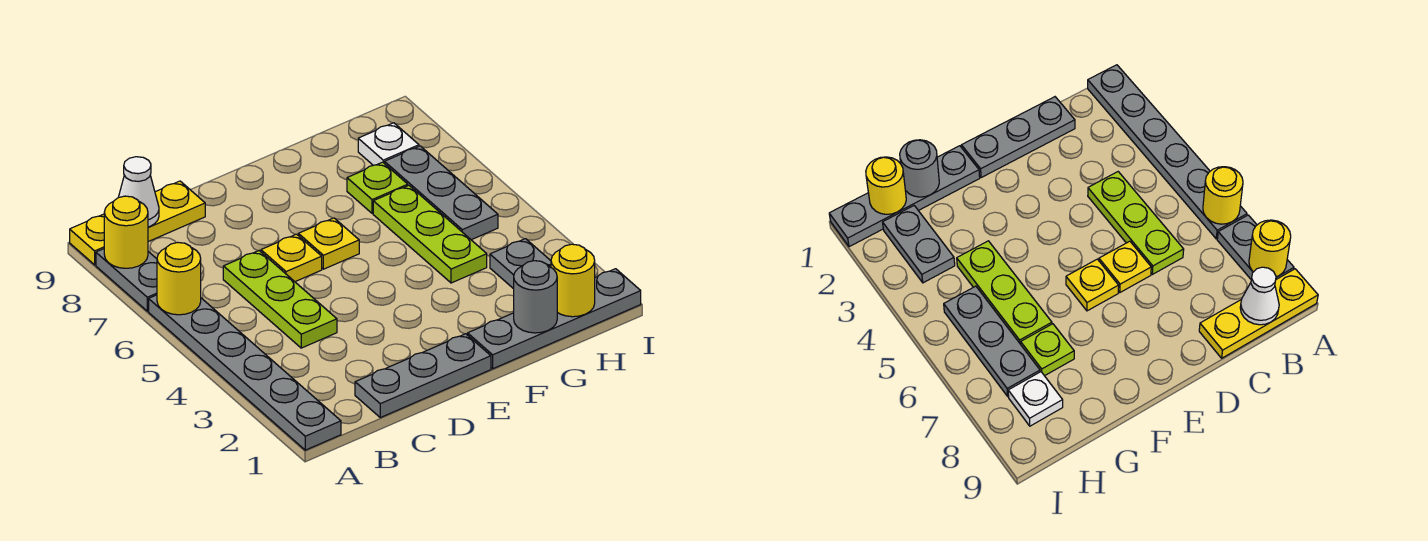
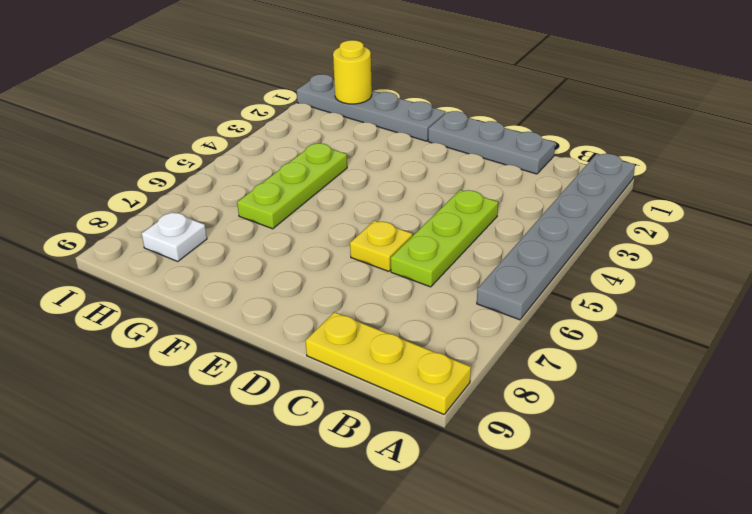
none -> grey plate A7:A8 level 1
none -> yellow plate E6 level 1
none -> lime plate G7 level 1

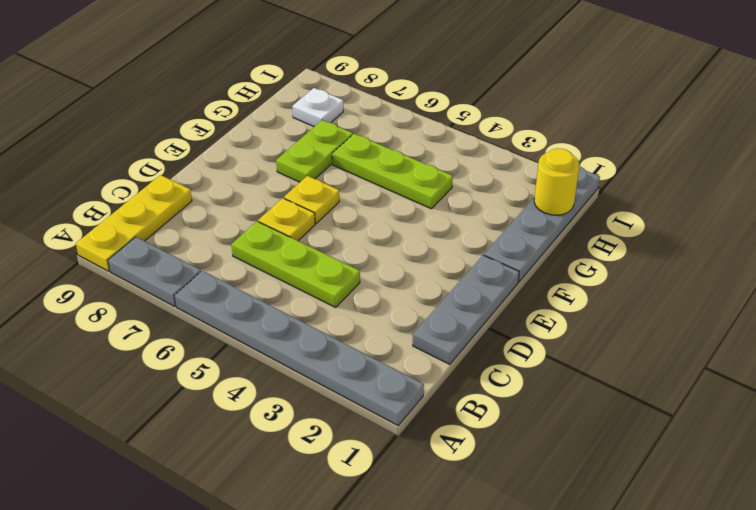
lime plate F7:G7 level 1 -> lime plate G7 level 1
none -> grey plate H2:H3 level 1
none -> grey plate H5:H7 level 1
none -> yellow round brick A6 level 2

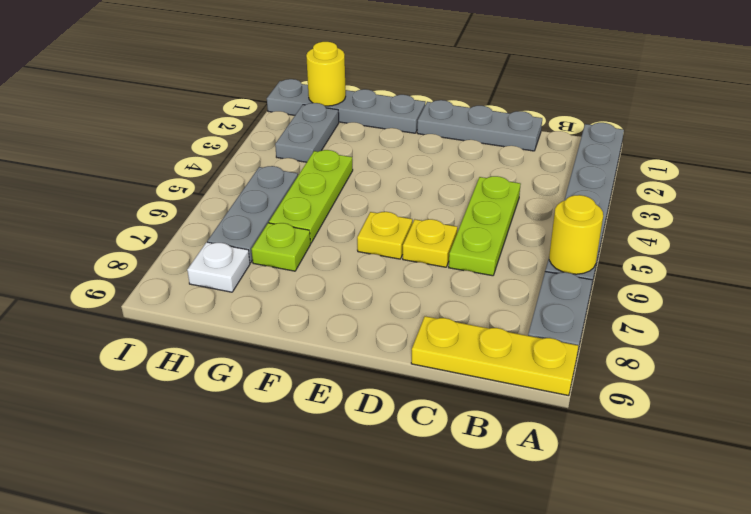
none -> yellow round brick A8 level 2
none -> white cone B9 level 2
none -> grey round brick G1 level 2

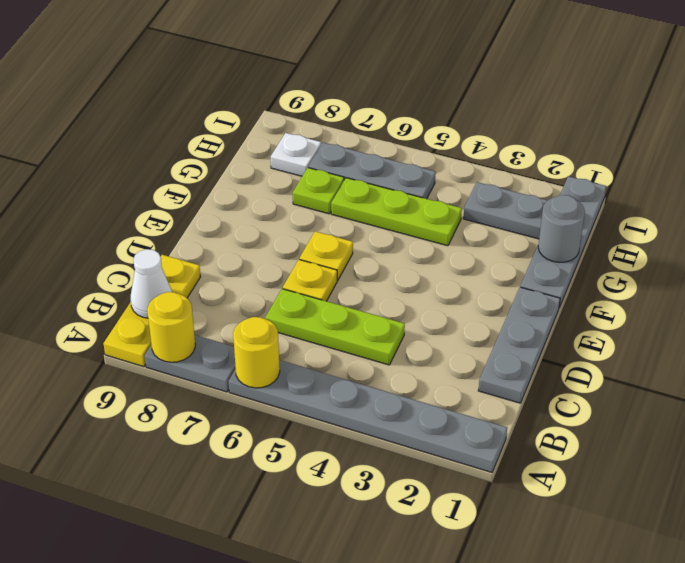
none -> yellow round brick H1 level 2

